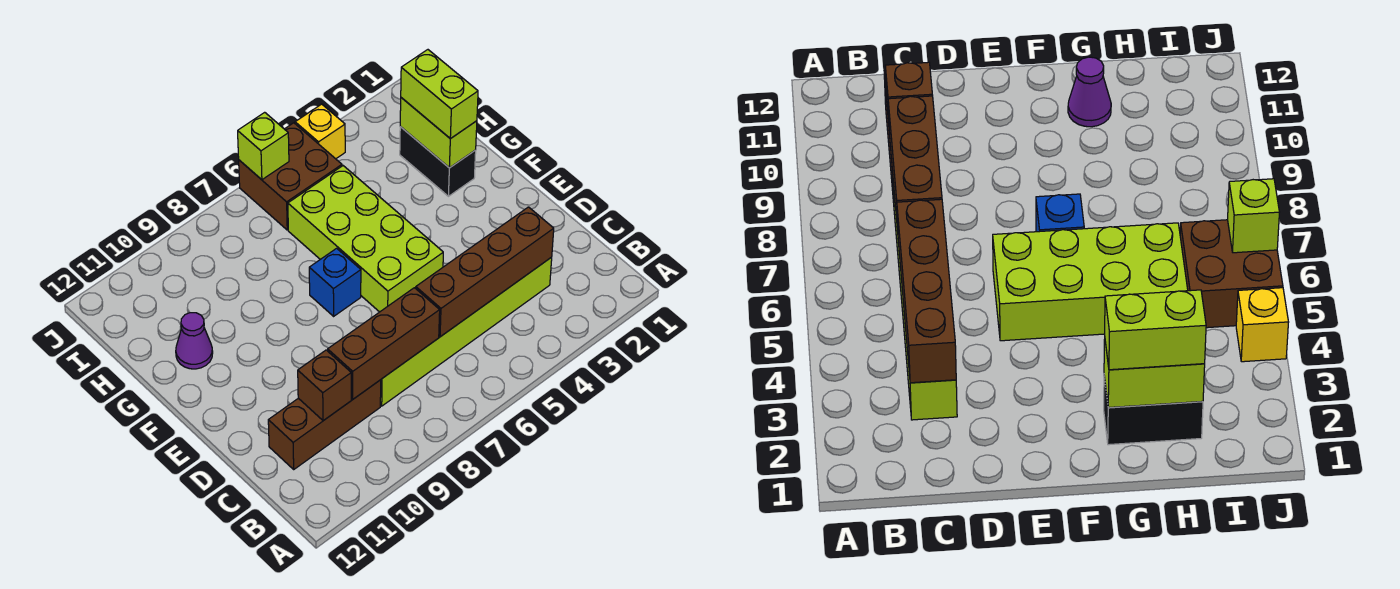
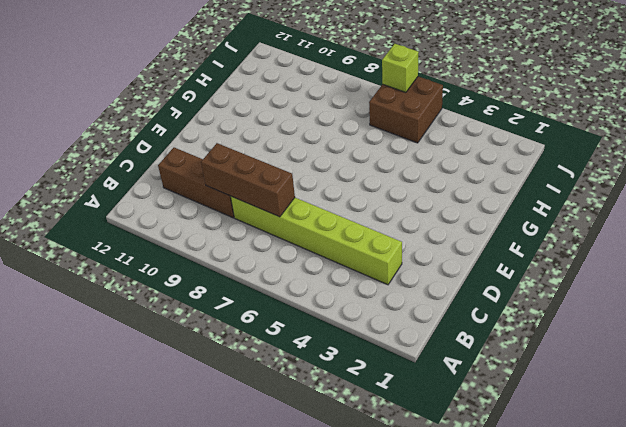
none -> lime brick E5:H6 level 1
none -> blue brick F7 level 1
none -> black brick G2:H2 level 1

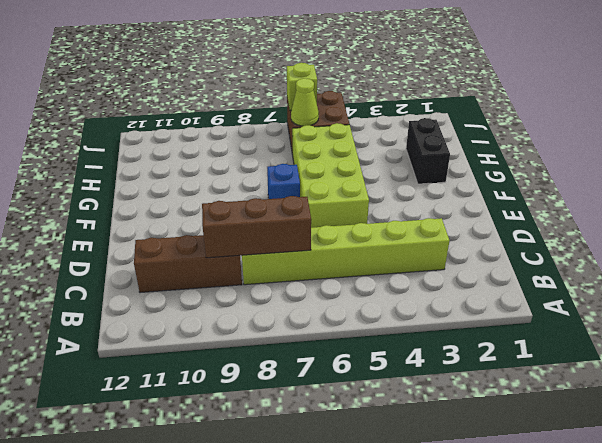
lime cone I6 level 2 -> none
none -> purple cone G11 level 1
none -> yellow brick J4 level 1
none -> brown brick C3:C6 level 2

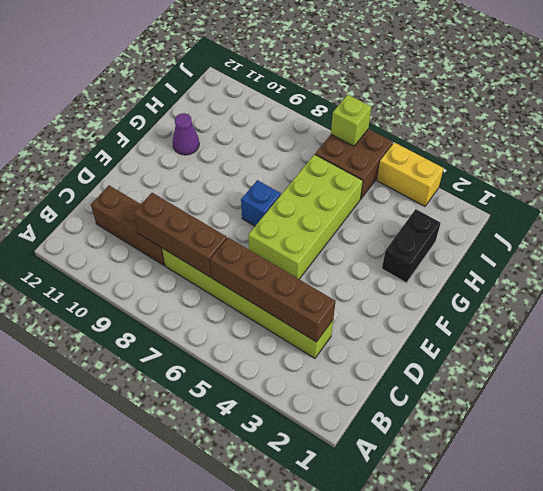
yellow brick J3:J4 level 1 -> yellow brick J4 level 1
none -> brown brick C10 level 2
none -> lime brick G2:H2 level 2
none -> lime brick G2:H2 level 3

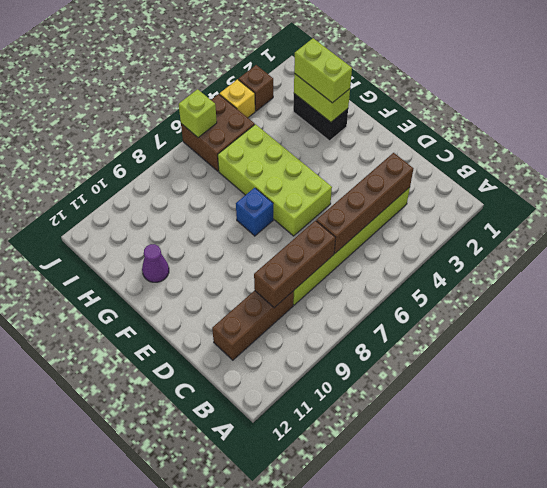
brown brick J3 level 1 -> brown brick C10 level 2

